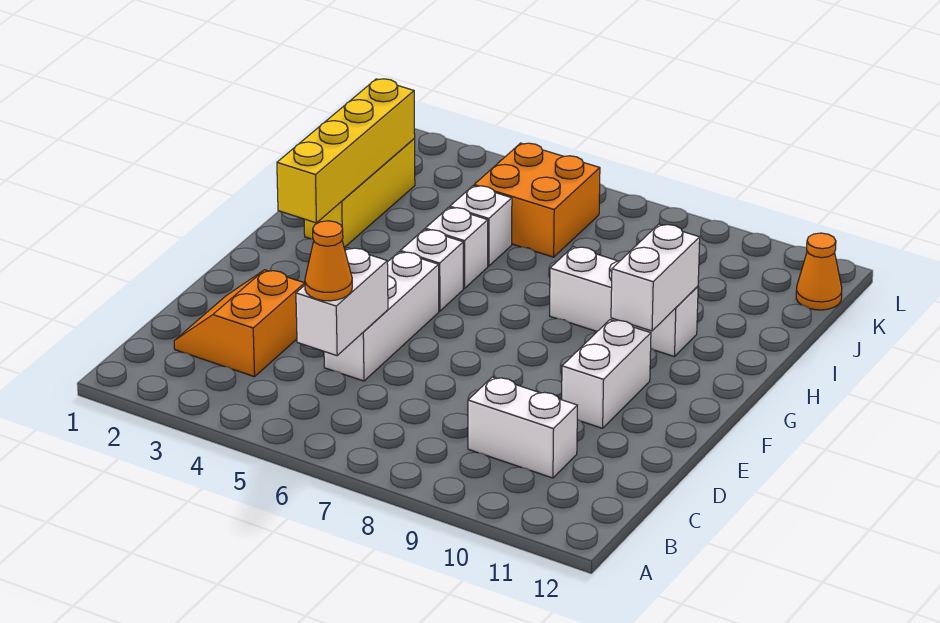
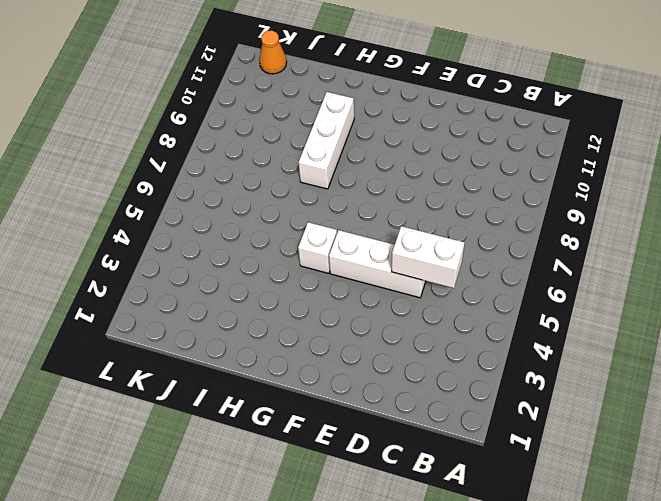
none -> orange slope C2:D3 level 1 top 3
none -> white brick C9:C10 level 1
none -> white brick E10:F10 level 1

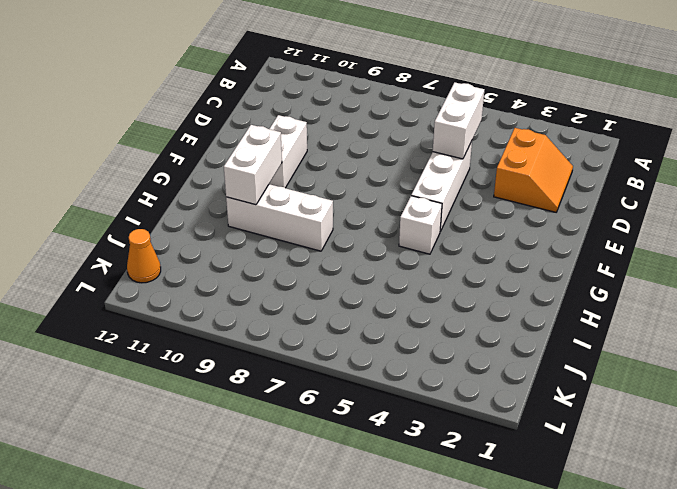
none -> white brick C9:C10 level 1
none -> yellow brick H2:J2 level 1
none -> white brick H5 level 1

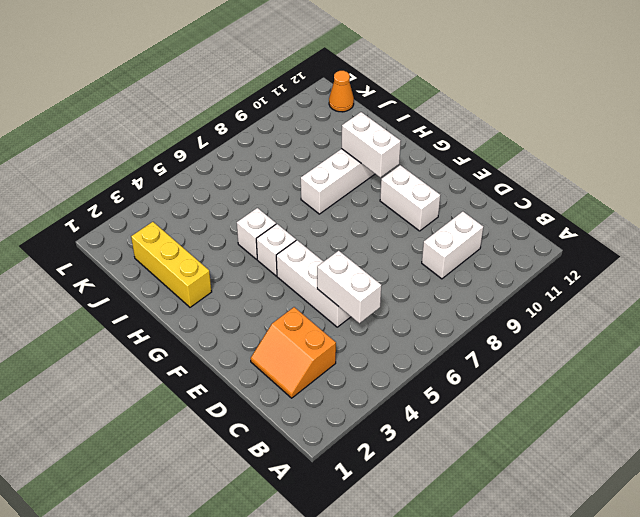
none -> white brick I5 level 1
none -> orange brick J5:K6 level 1
none -> yellow brick G2:J2 level 2

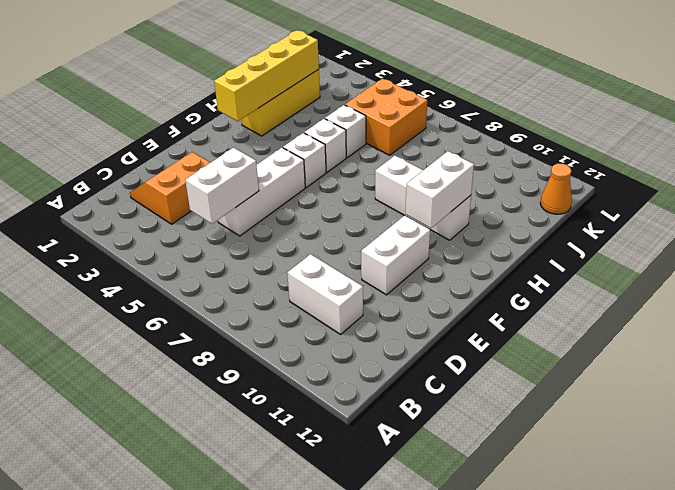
none -> orange cone C5 level 3

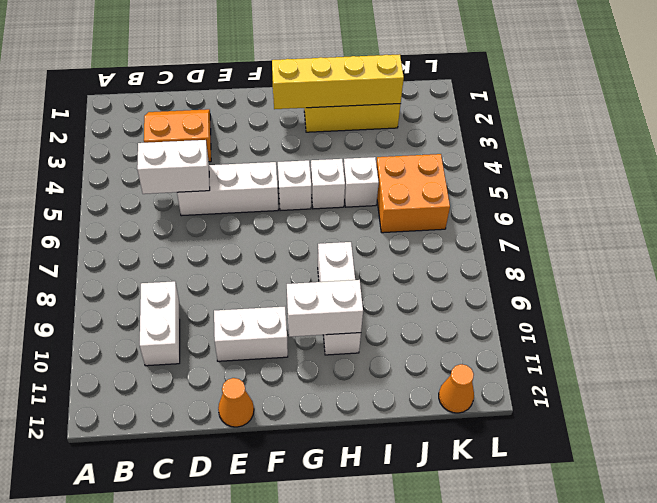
orange cone E12 level 1 -> orange cone C5 level 3

